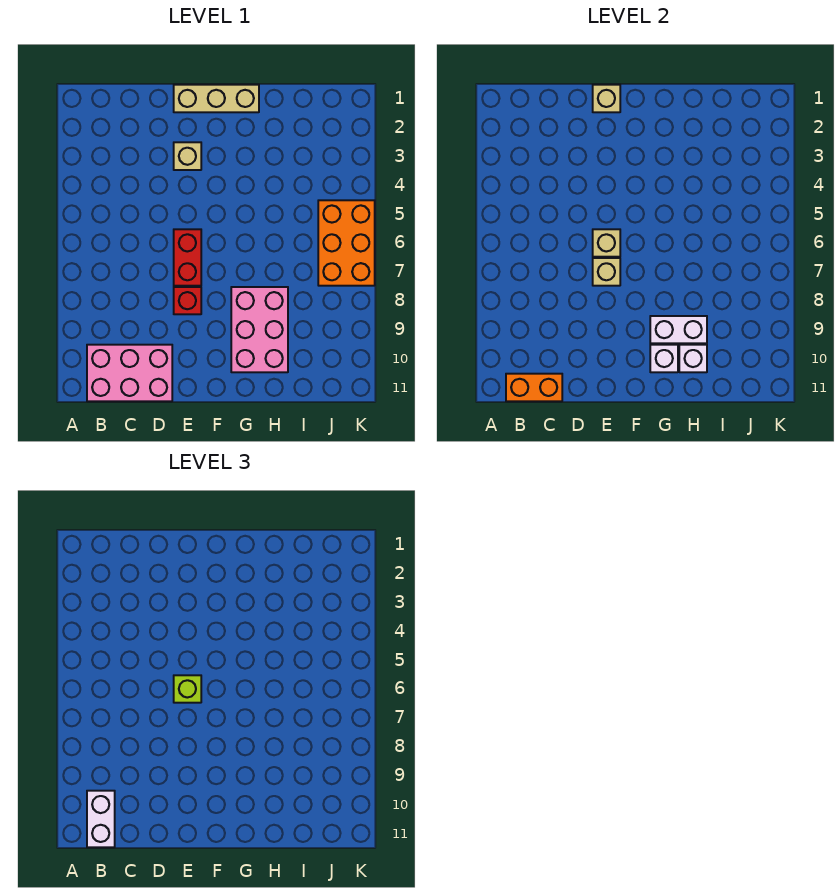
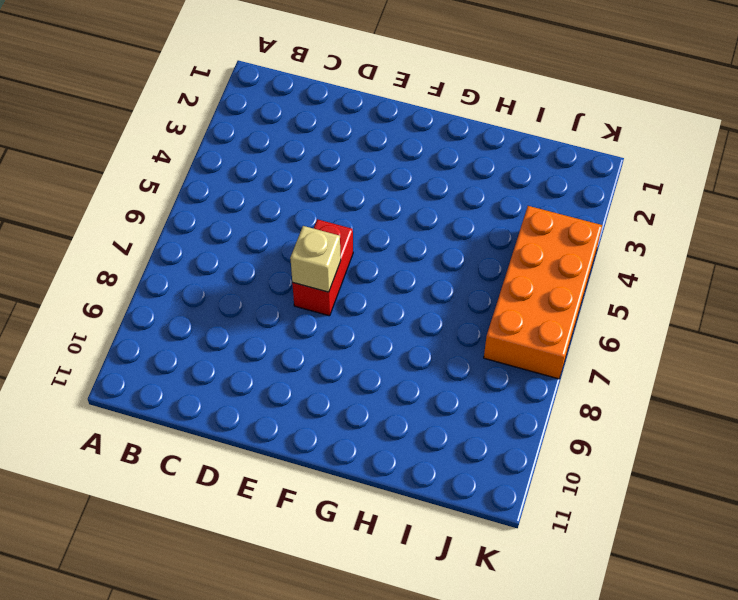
orange brick J4:K7 level 1 -> orange brick J5:K7 level 1
none -> pink brick B10:D11 level 1
none -> tan brick E1:G1 level 1
none -> tan brick E3 level 1

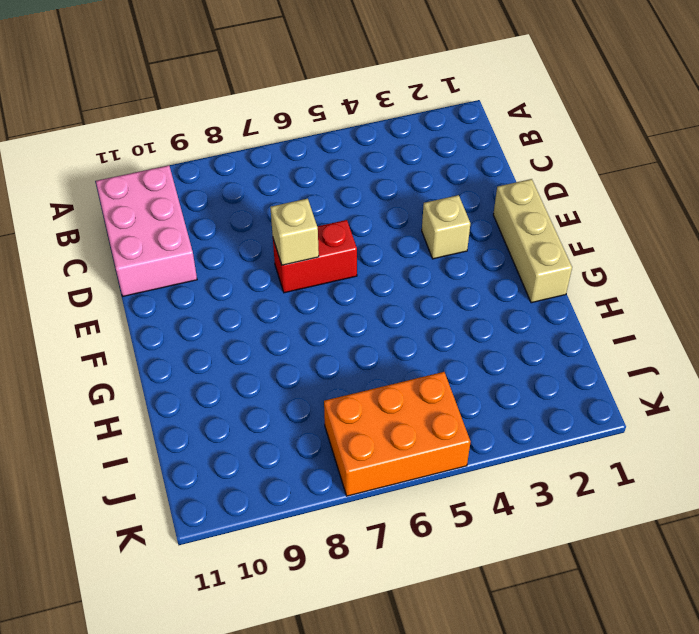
none -> red brick E8 level 1
none -> pink brick G8:H10 level 1
none -> orange brick B11:C11 level 2

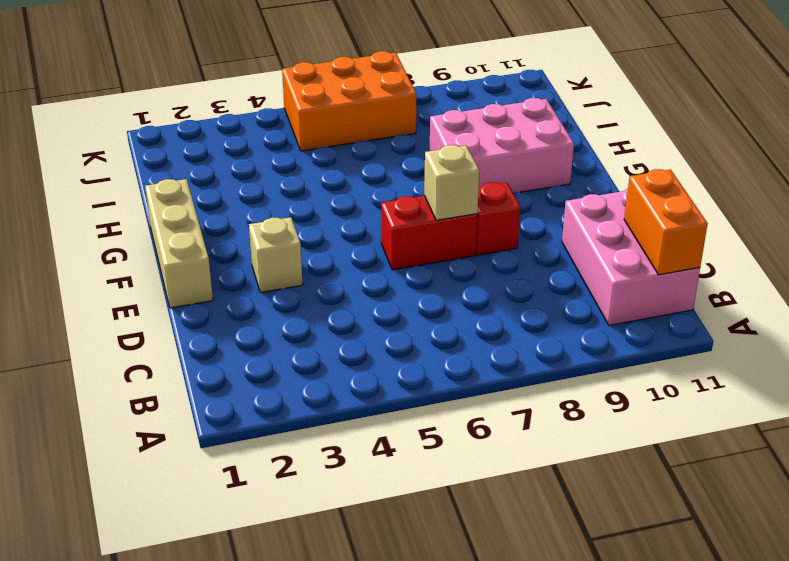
none -> tan brick E1 level 2
none -> tan brick E6 level 2
none -> white brick G9:H9 level 2

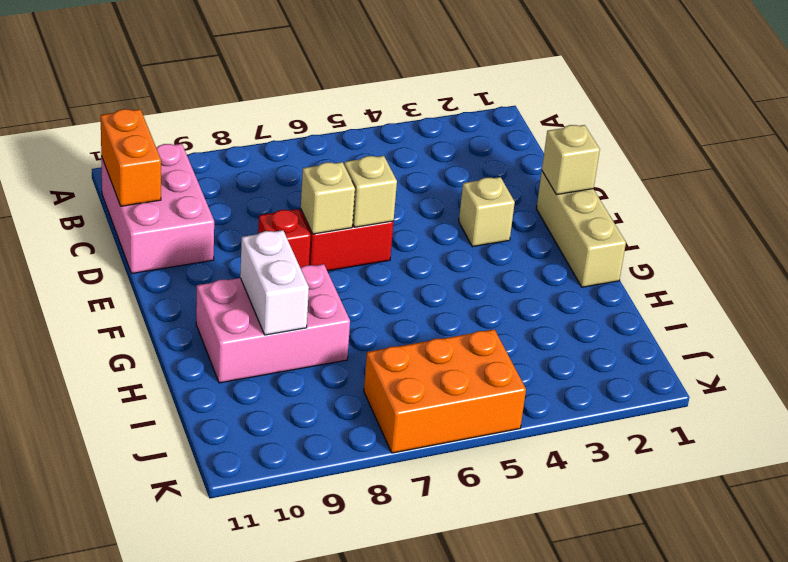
none -> white brick G10 level 2
none -> white brick H10 level 2
none -> white brick B10:B11 level 3

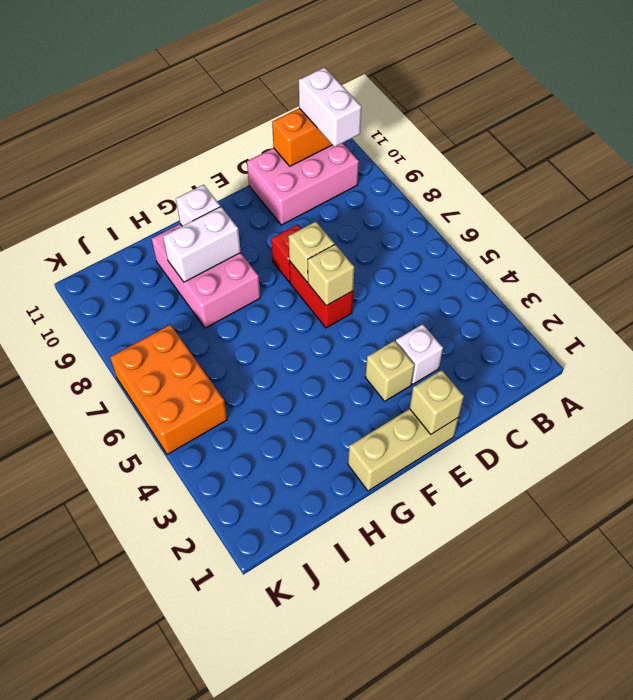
white brick D3 level 1 -> white brick H10 level 2
none -> lime brick E6 level 3

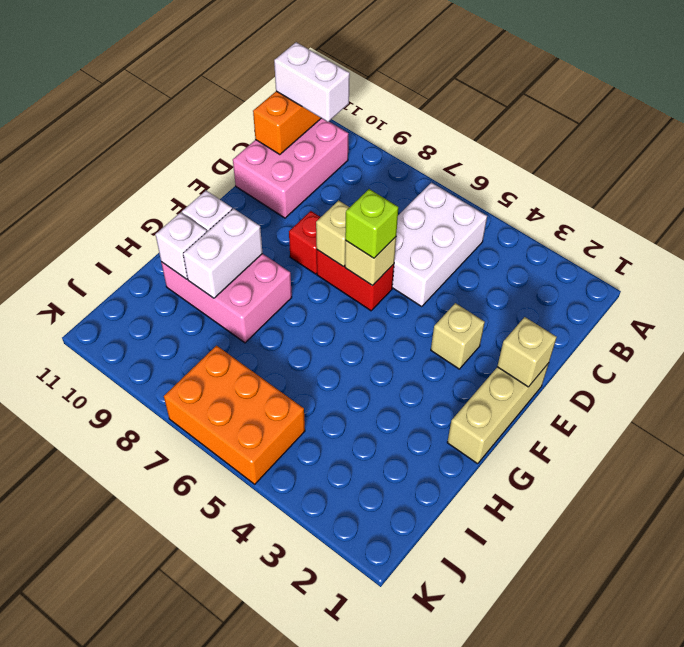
white brick B5:D6 level 1 -> none

